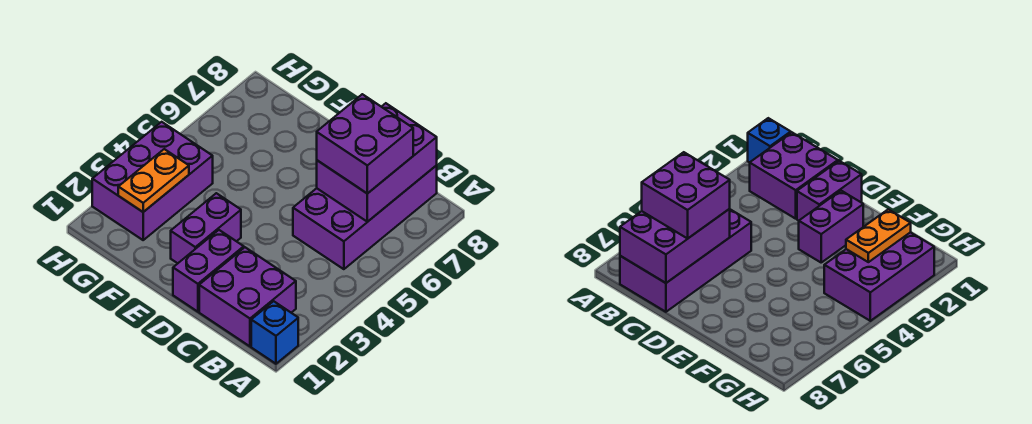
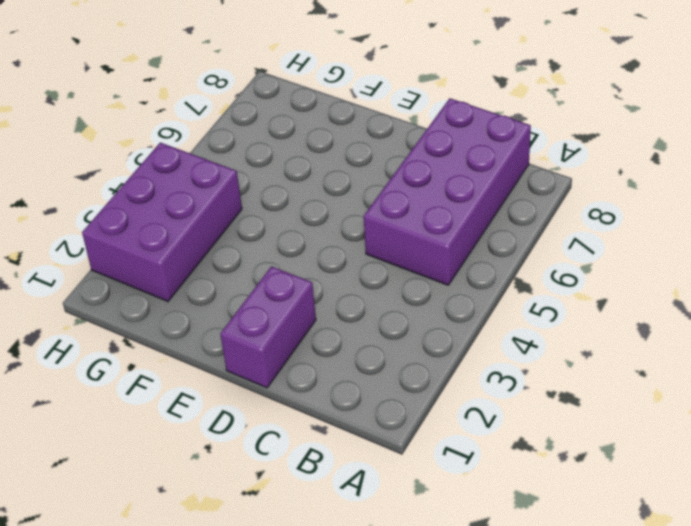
none -> blue brick A1 level 1
none -> purple brick B1:C2 level 1

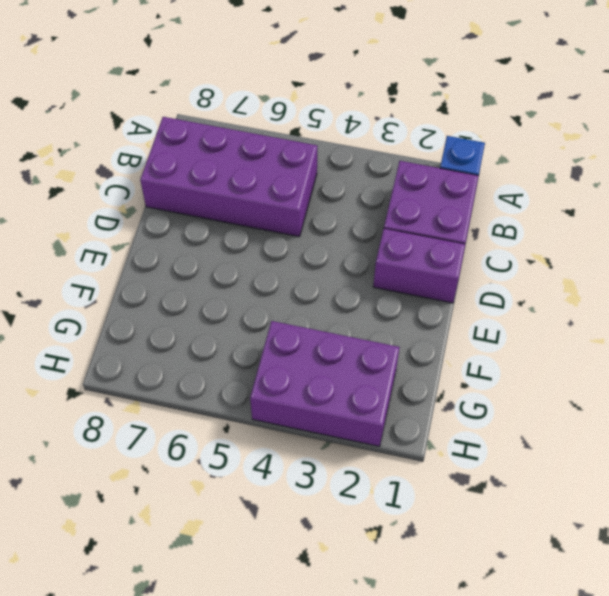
none -> purple brick E2:E3 level 1
none -> purple brick B6:C8 level 2

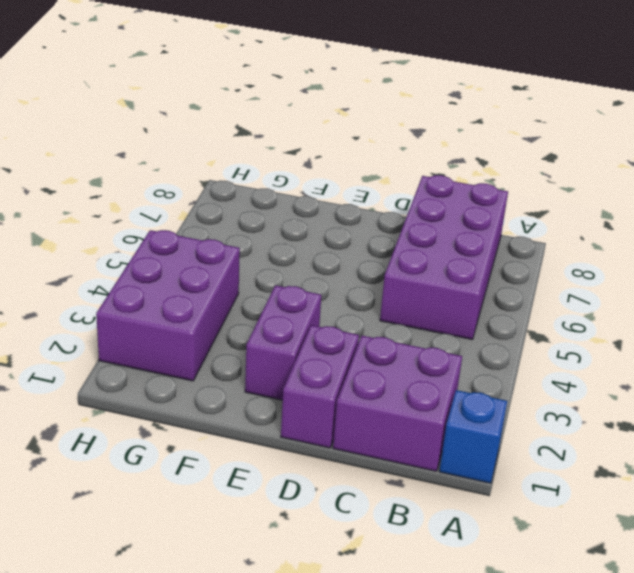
none -> purple brick B6:C8 level 2
none -> orange plate G2:G3 level 2

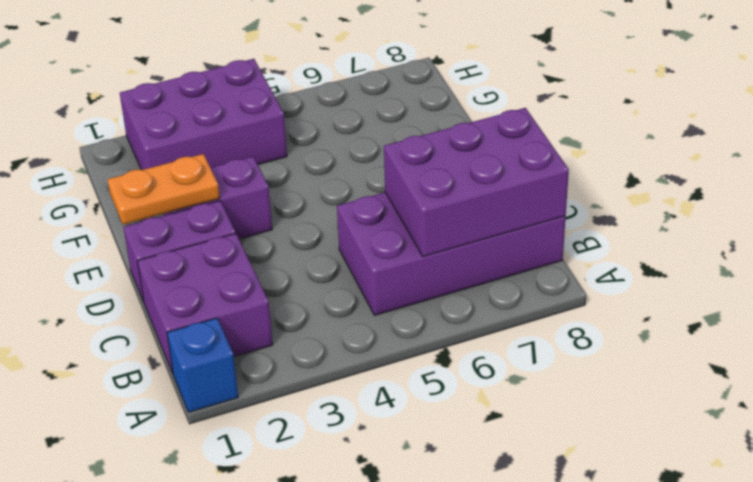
orange plate E1:E2 level 2 -> orange plate G2:G3 level 2
none -> purple brick B6:C7 level 3

